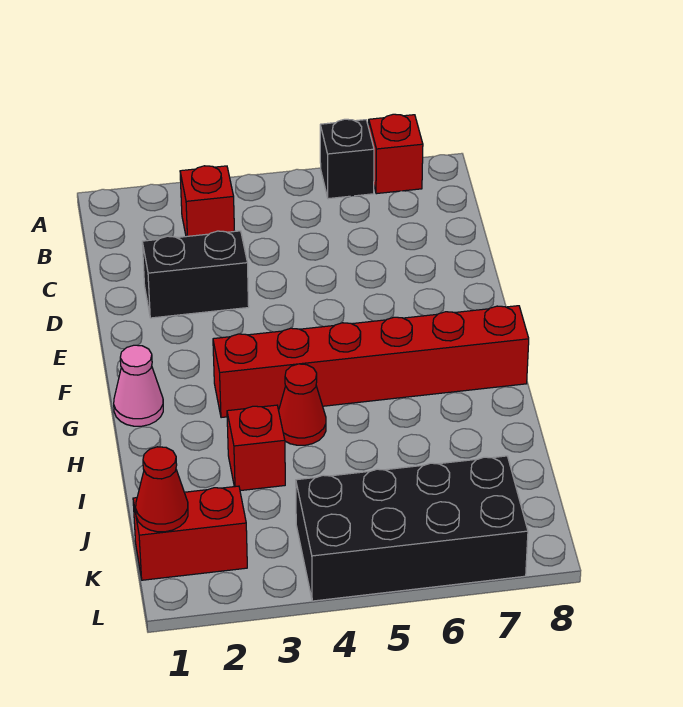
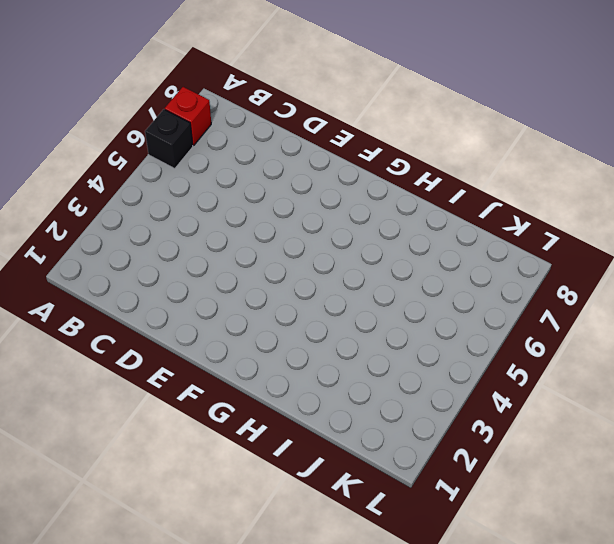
none -> red brick B3 level 1
none -> black brick D2:D3 level 1

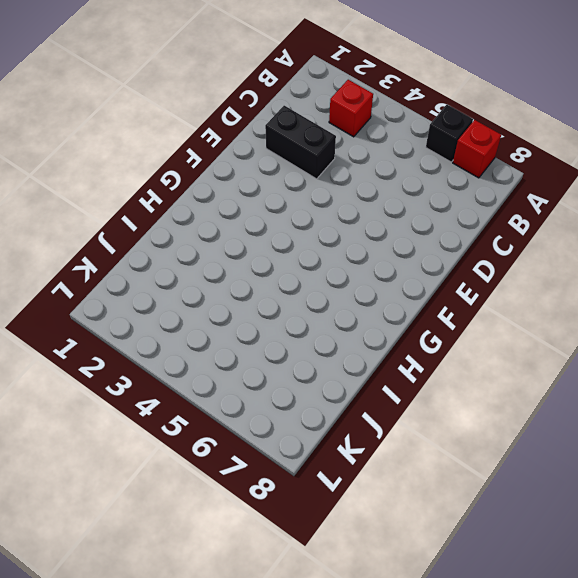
none -> pink cone G1 level 1
none -> red brick G3:G8 level 1

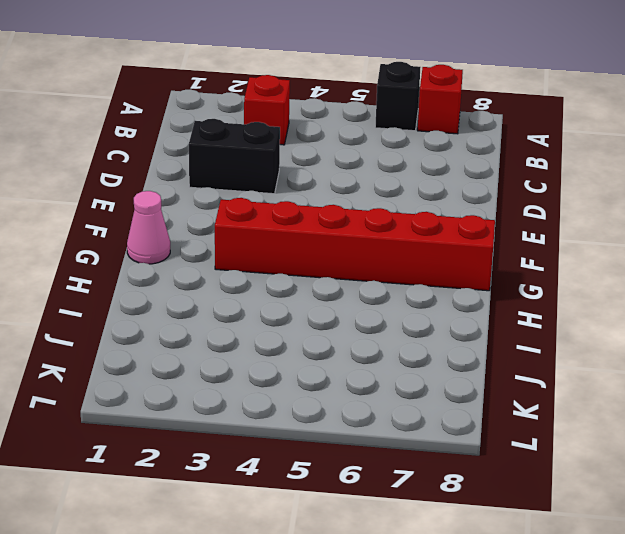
none -> red cone H4 level 1
none -> red brick I3 level 1

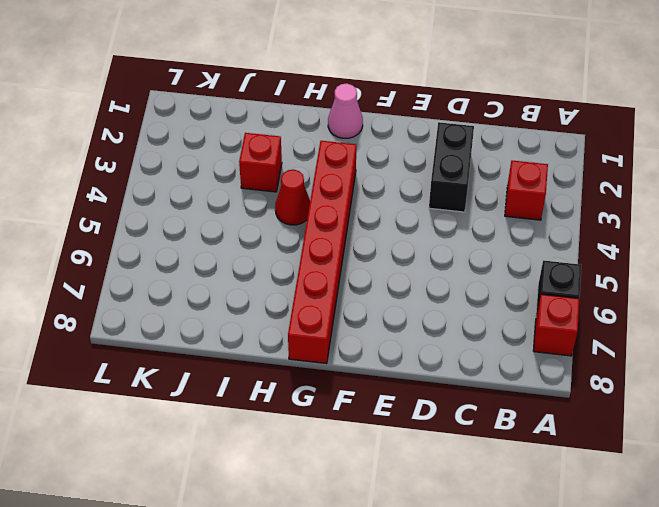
none -> red brick K1:K2 level 1
none -> black brick K4:L7 level 1

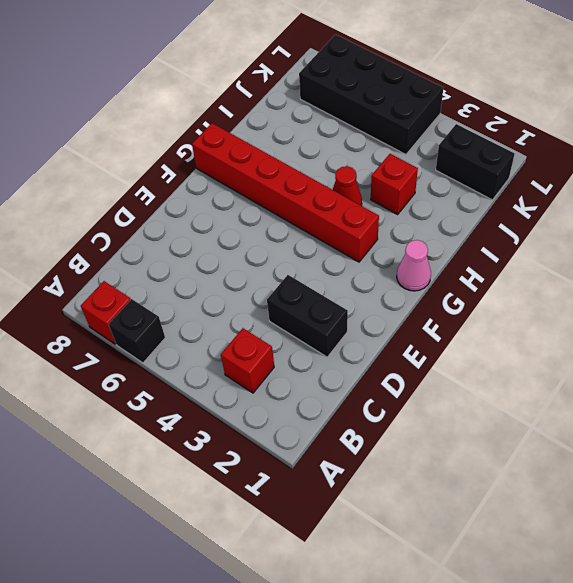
black brick K1:K2 level 1 -> red brick K1:K2 level 1
none -> red cone K1 level 2

